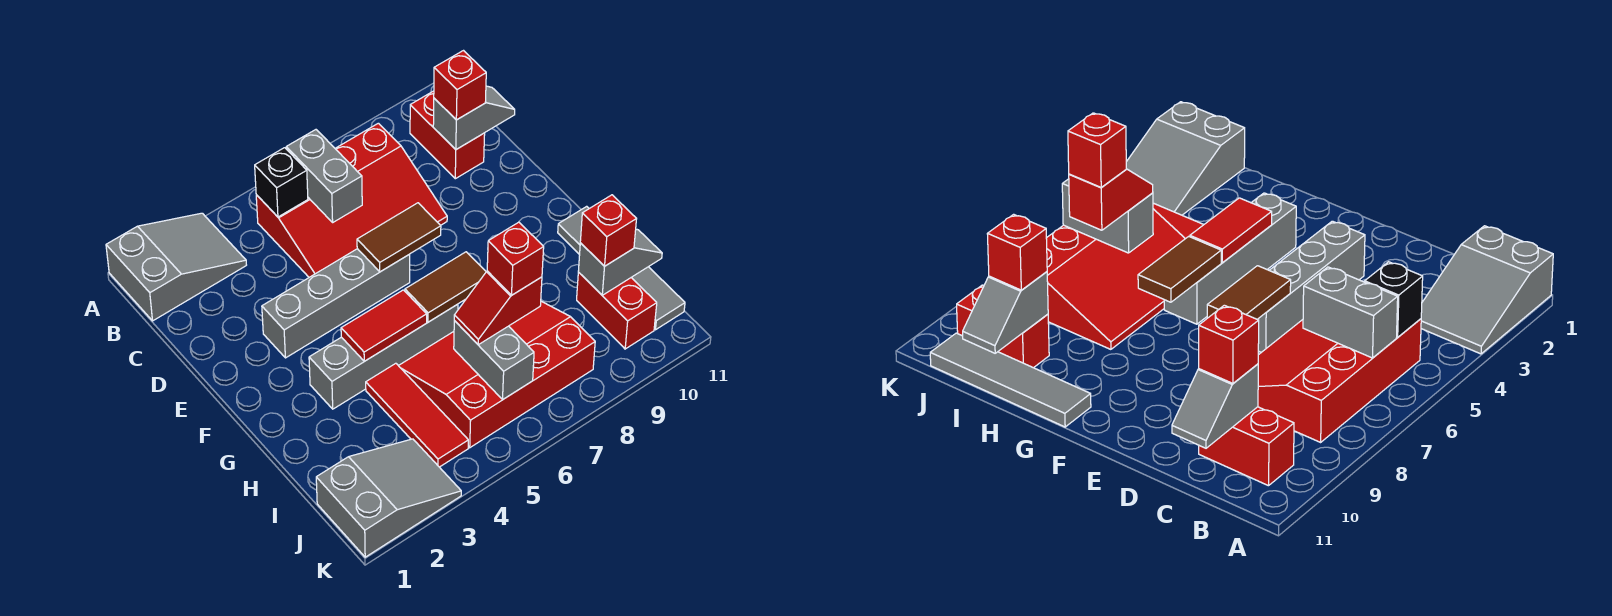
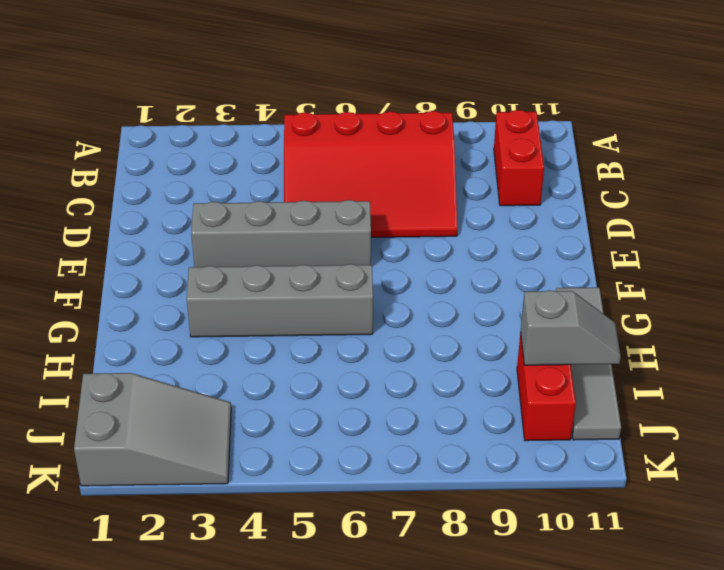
none -> grey slope A1:B3 level 1 top 1
none -> red tile H4:J4 level 1
none -> red slope H5:J8 level 1 top J

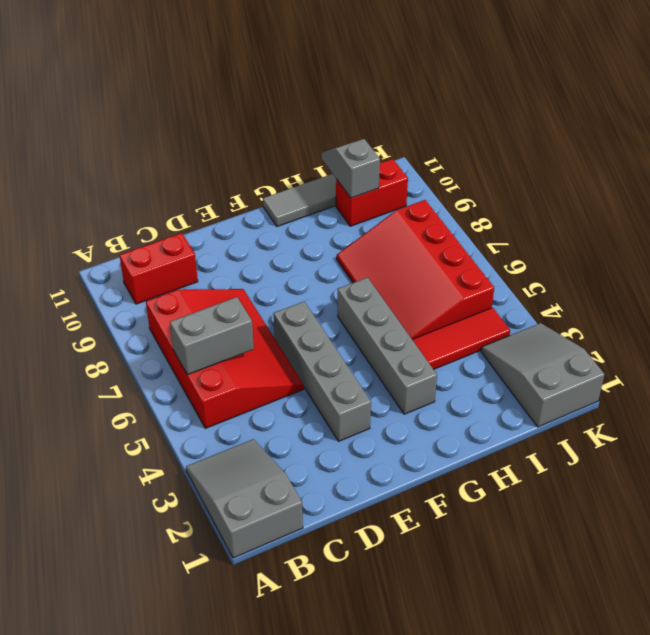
none -> black brick B5 level 2
none -> grey slope C10:C11 level 2 top 10
none -> brown tile E6:E7 level 2

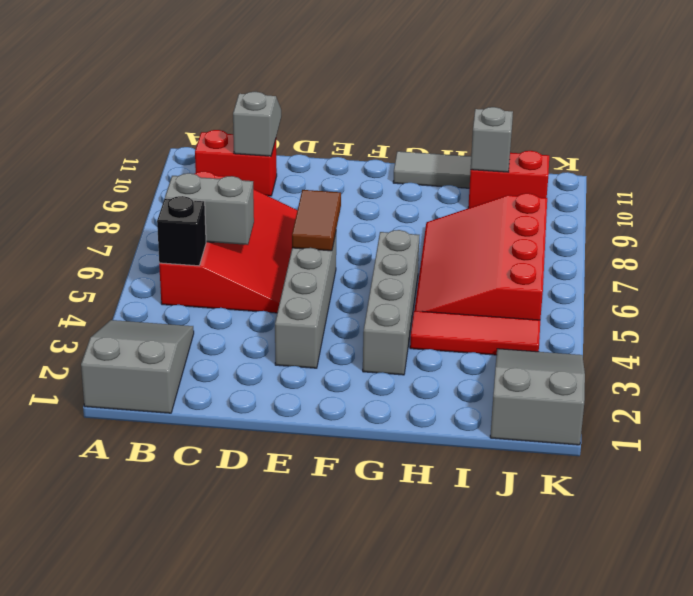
none -> red tile G4:G5 level 2
none -> brown tile G6:G7 level 2
none -> grey brick I6:J6 level 2

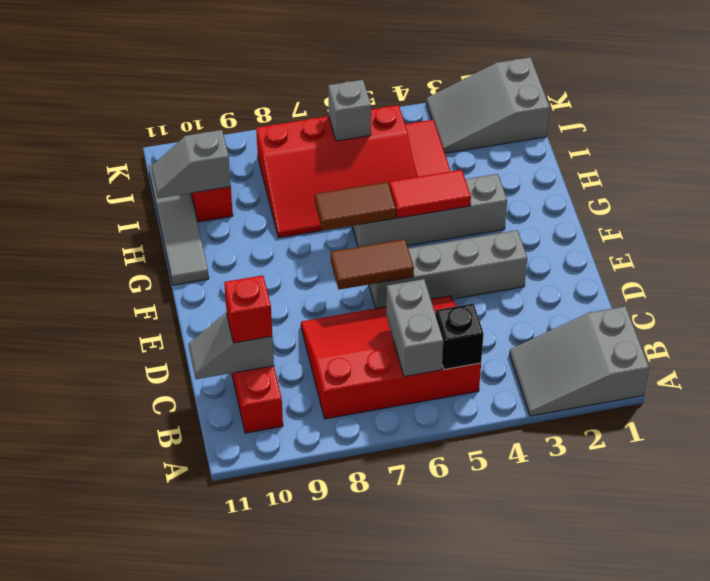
grey brick J6 level 2 -> grey brick I6:J6 level 2
none -> red slope I6:I7 level 3 top 7
none -> red brick I10 level 3
none -> red brick I7 level 4

